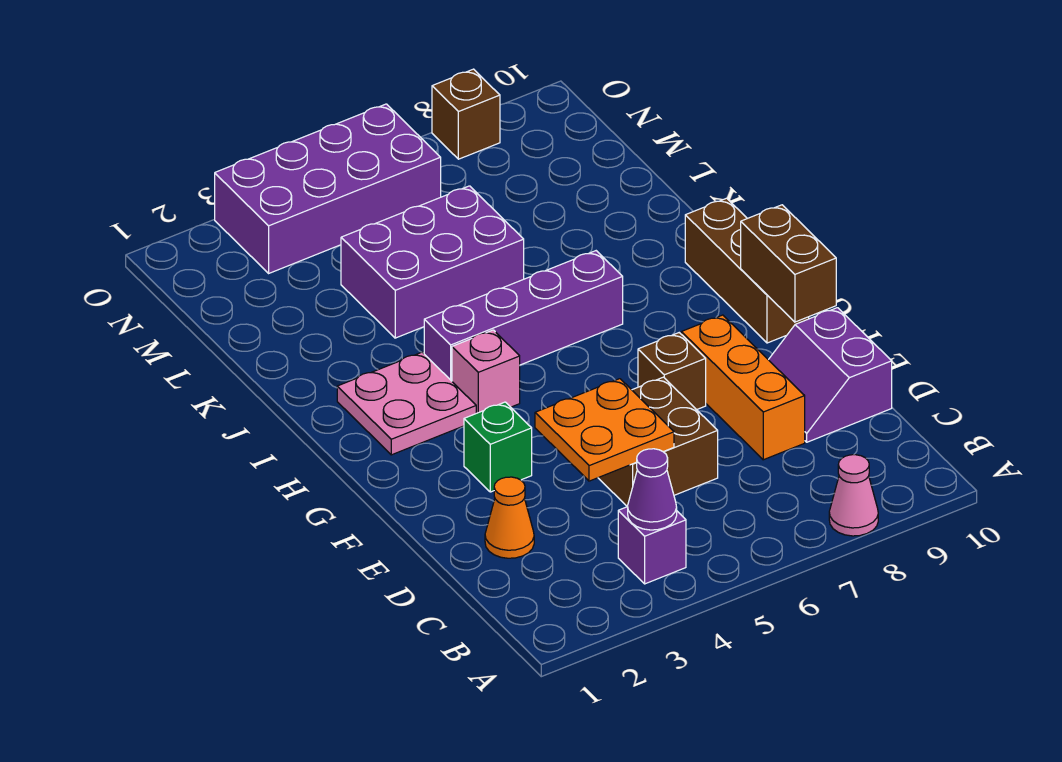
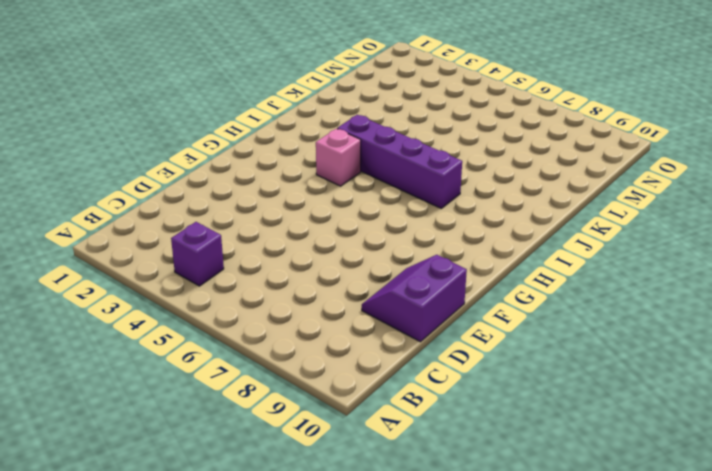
none -> pink cone A8 level 1
none -> orange cone D2 level 1
none -> brown brick D5:E6 level 1

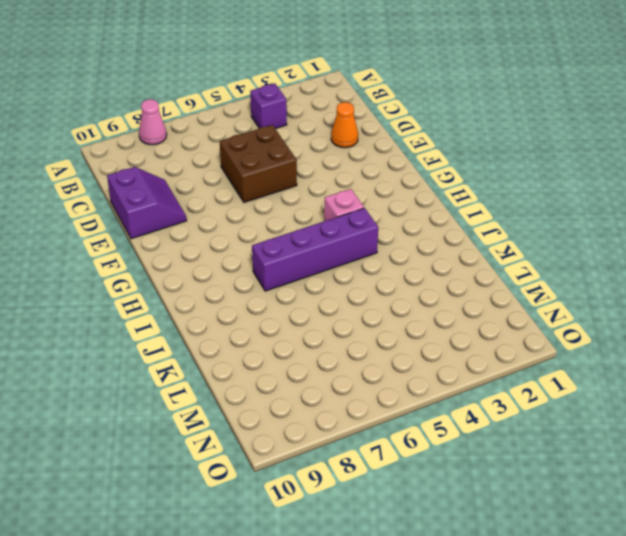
none -> orange brick D8:F8 level 1
none -> green brick F3 level 1
none -> brown brick F7 level 1

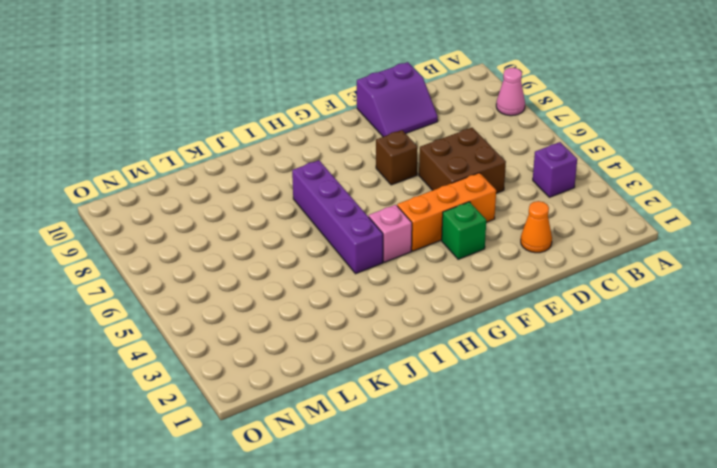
orange brick E4:G4 level 1 -> orange brick D8:F8 level 1
none -> brown brick G10:I10 level 1
none -> pink plate H2:I3 level 1
none -> purple brick K4:L6 level 1

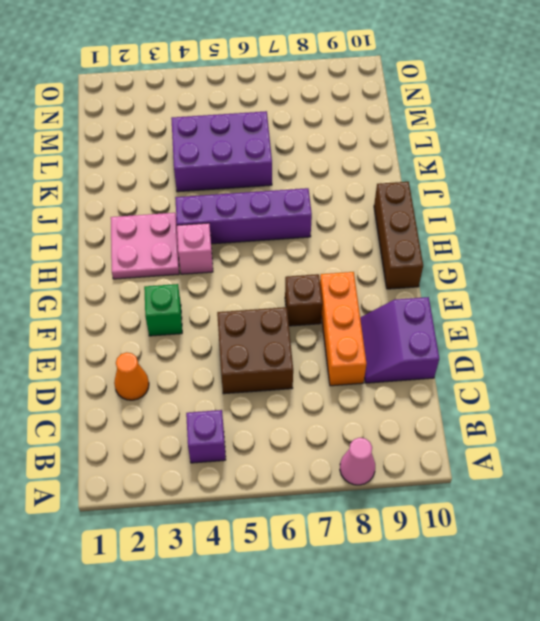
none -> purple brick N3:O6 level 1
none -> brown brick O8 level 1
none -> purple cone B4 level 2

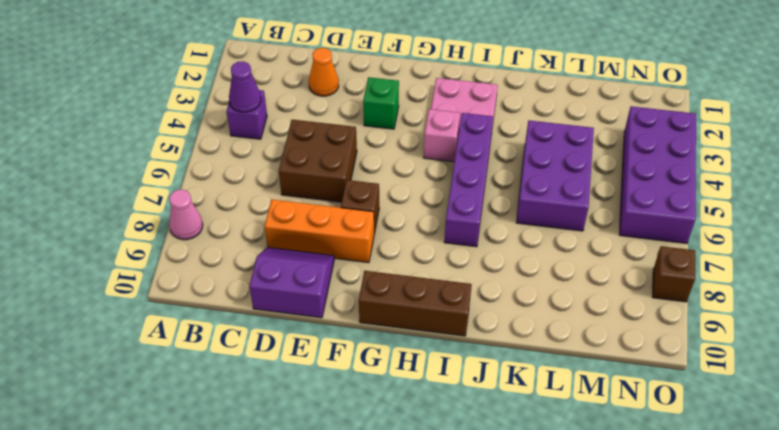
none -> orange plate D4:E5 level 2
none -> brown brick F10:G10 level 2

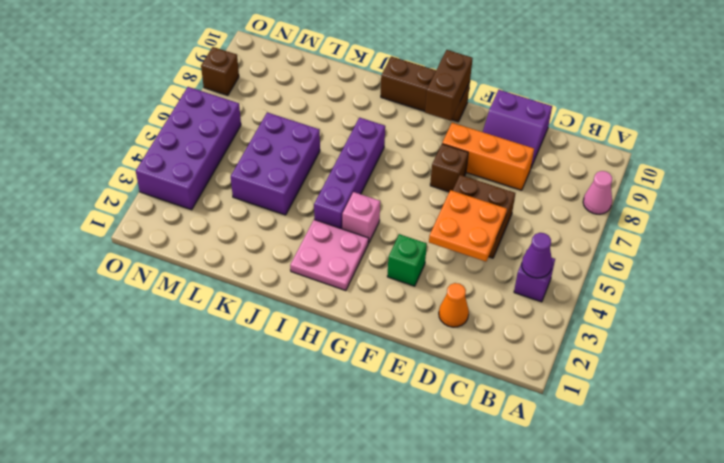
brown brick G9:G10 level 2 -> brown brick F10:G10 level 2

